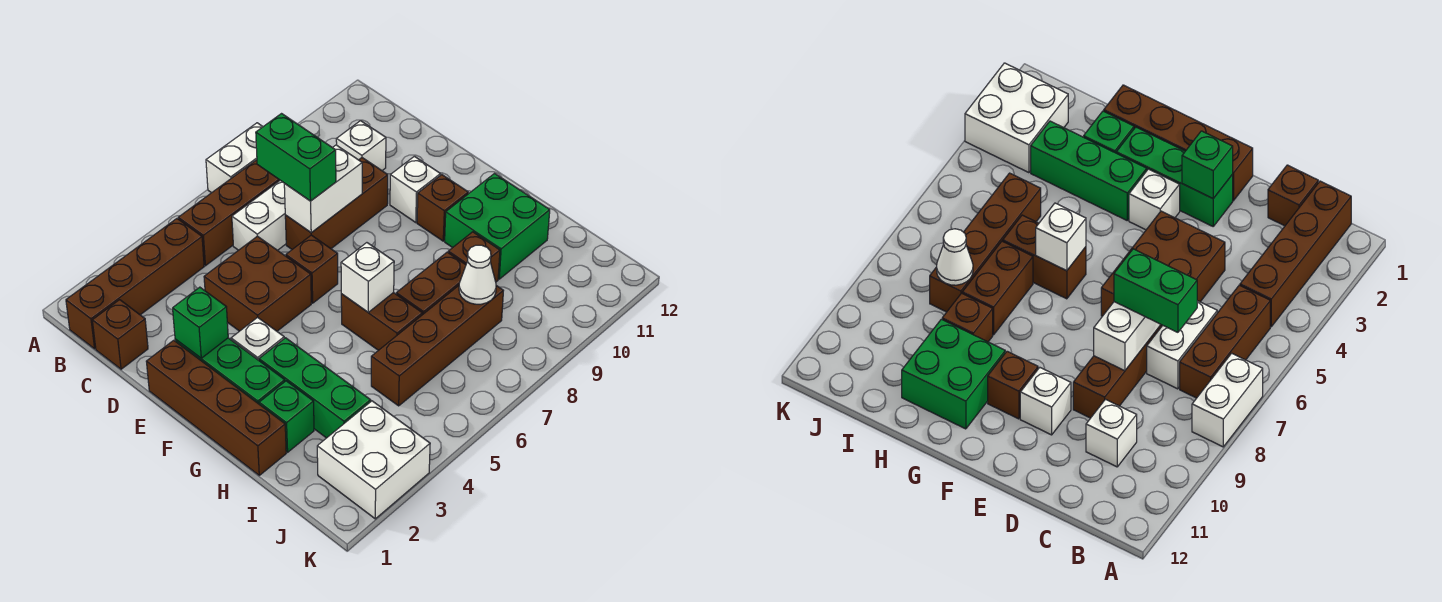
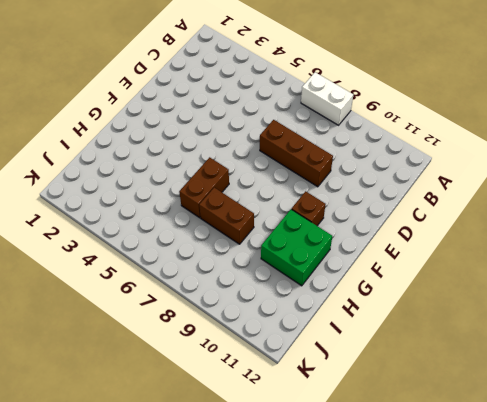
none -> brown brick B1:B4 level 1
none -> brown brick B5:B7 level 1
none -> brown brick C1 level 1

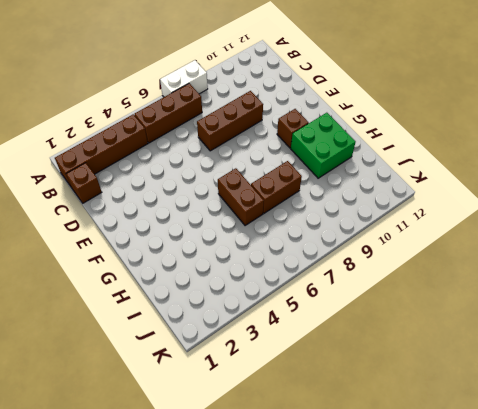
none -> white brick C6:C7 level 1
none -> white brick C10 level 1
none -> brown brick D4:E5 level 1

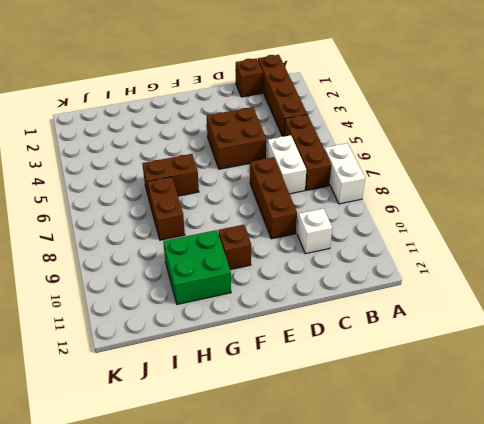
none -> brown brick E1:H1 level 1
none -> green brick E2:G2 level 1
none -> brown brick E6 level 1

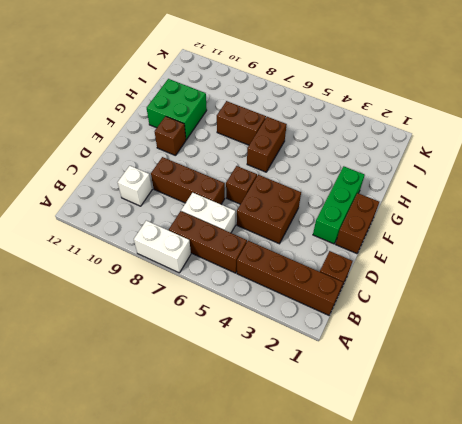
brown brick E1:F1 level 1 -> brown brick E1:H1 level 1
none -> white brick E10 level 1
none -> white brick F3 level 1
none -> green brick G3:I3 level 1

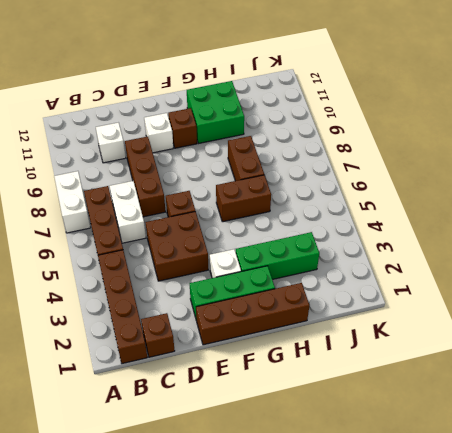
none -> green brick H2 level 1
none -> brown brick H9 level 1
none -> brown brick I5:I8 level 1

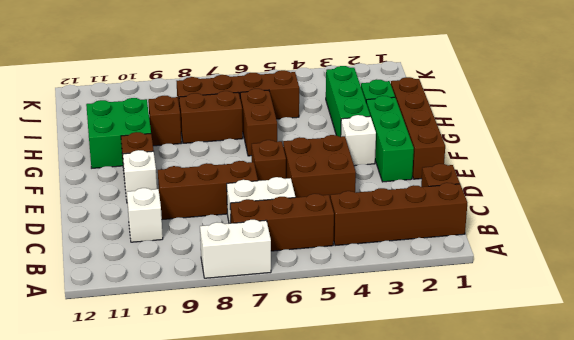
none -> white brick J2:K3 level 1
none -> white brick D7:D8 level 2
none -> green brick E2 level 2

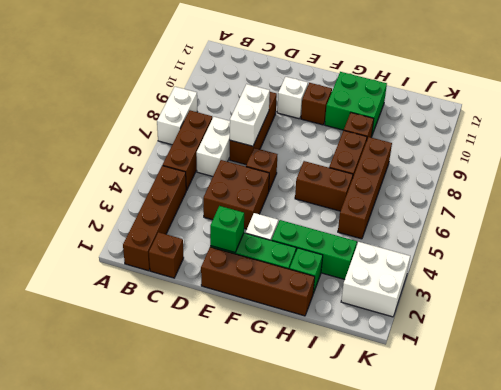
none -> white brick C10 level 1
none -> white brick G6 level 2
none -> white cone I8 level 2

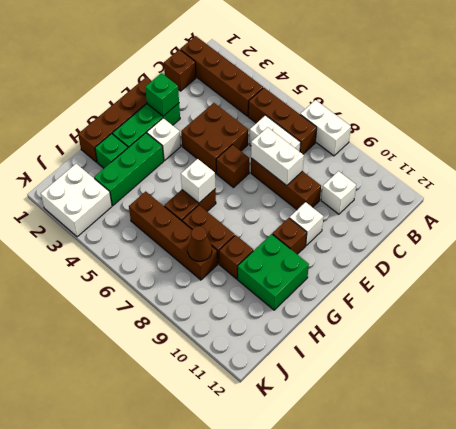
brown cone I8 level 2 -> white cone I8 level 2
none -> green brick C7:D7 level 3

